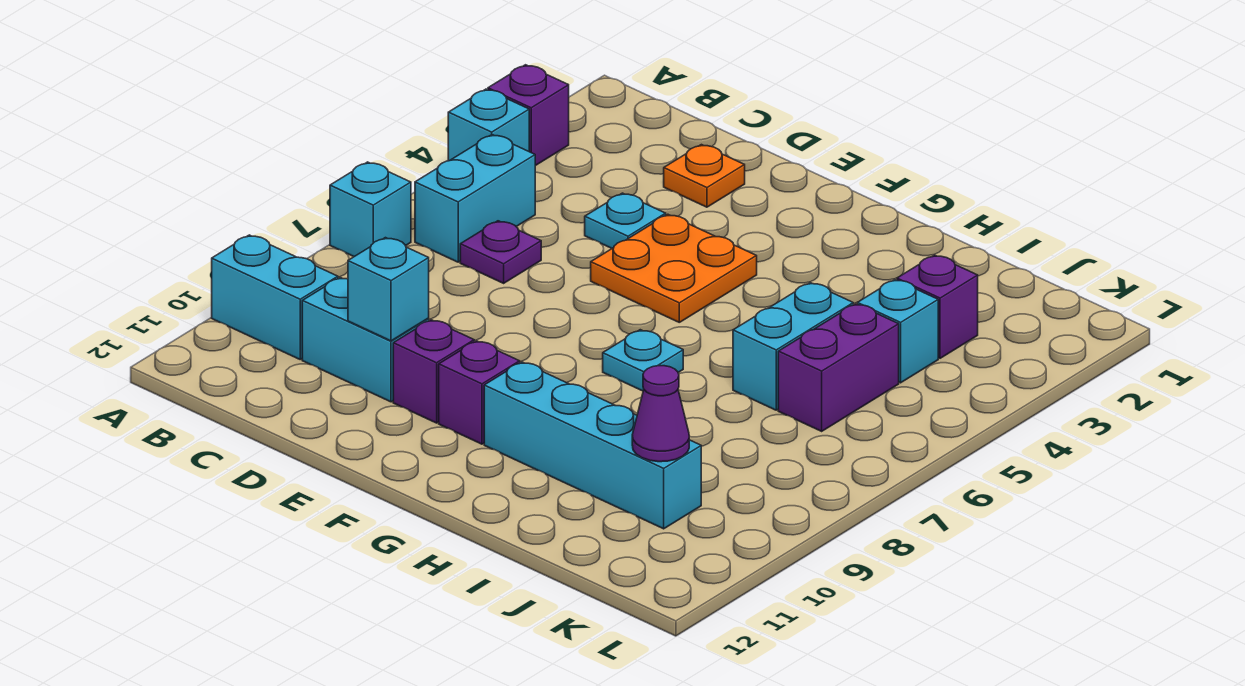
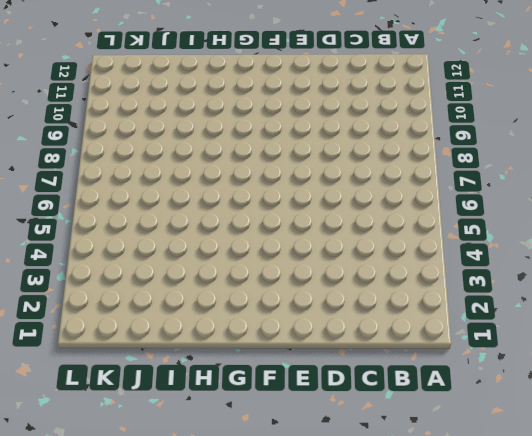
none -> purple brick A3 level 1
none -> cyan brick A4 level 1
none -> cyan brick A7 level 1

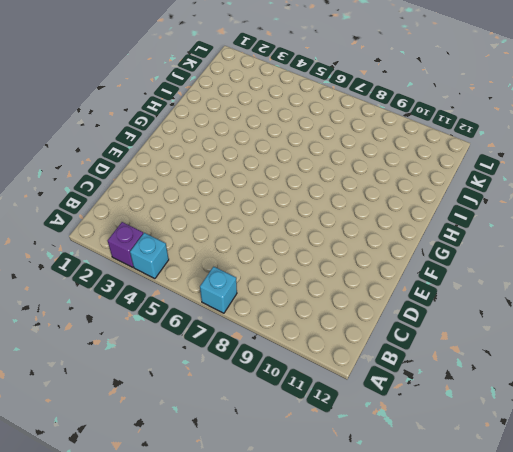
none -> cyan brick A10:B10 level 1
none -> cyan brick B5:B6 level 1
none -> purple plate C6 level 1

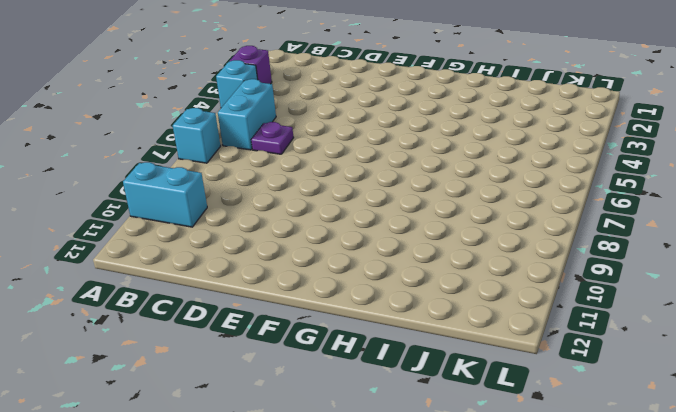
none -> cyan brick C10:D10 level 1
none -> orange plate D2 level 1
none -> cyan plate D4 level 1

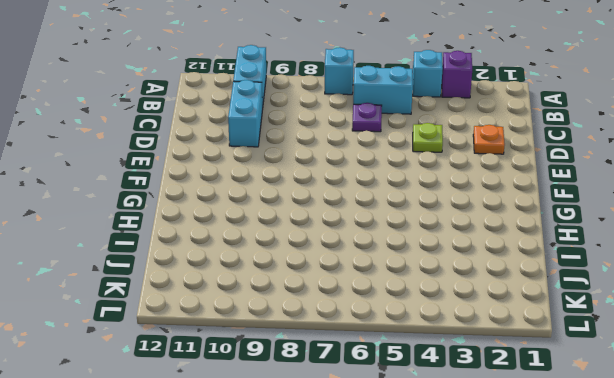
lime plate D4 level 1 -> cyan plate D4 level 1
none -> orange plate E4:F5 level 1
none -> purple brick E10 level 1
none -> purple brick F10 level 1

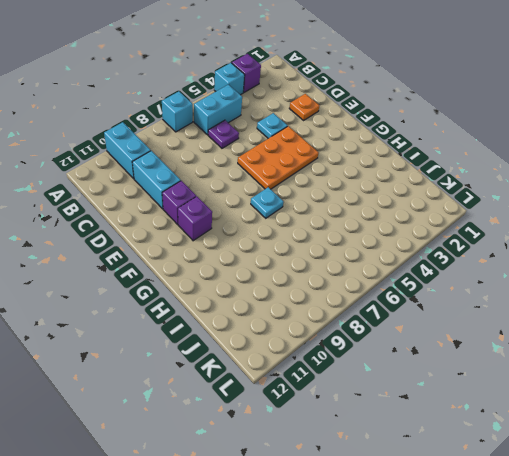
orange plate E4:F6 level 1 -> orange plate E4:F5 level 1
none -> cyan brick G10:J10 level 1
none -> cyan brick I5:I6 level 1
none -> purple brick J3 level 1

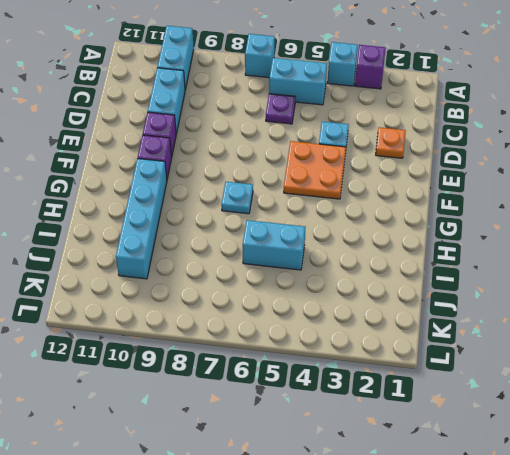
none -> purple brick J3 level 1
none -> cyan brick J4 level 1
none -> purple brick J5:J6 level 1

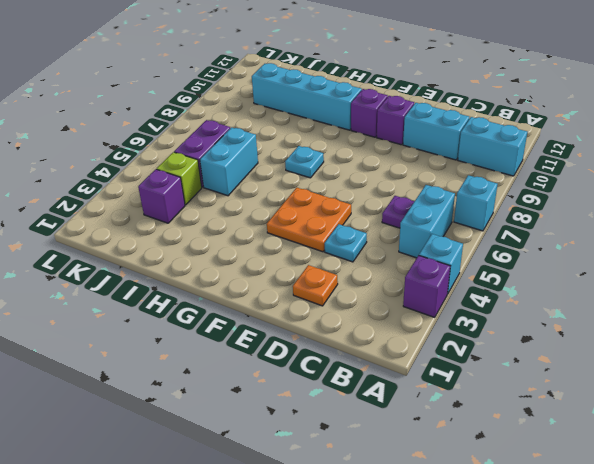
lime brick J4 level 1 -> cyan brick J4 level 1
none -> cyan brick D10 level 2
none -> purple cone J10 level 2

